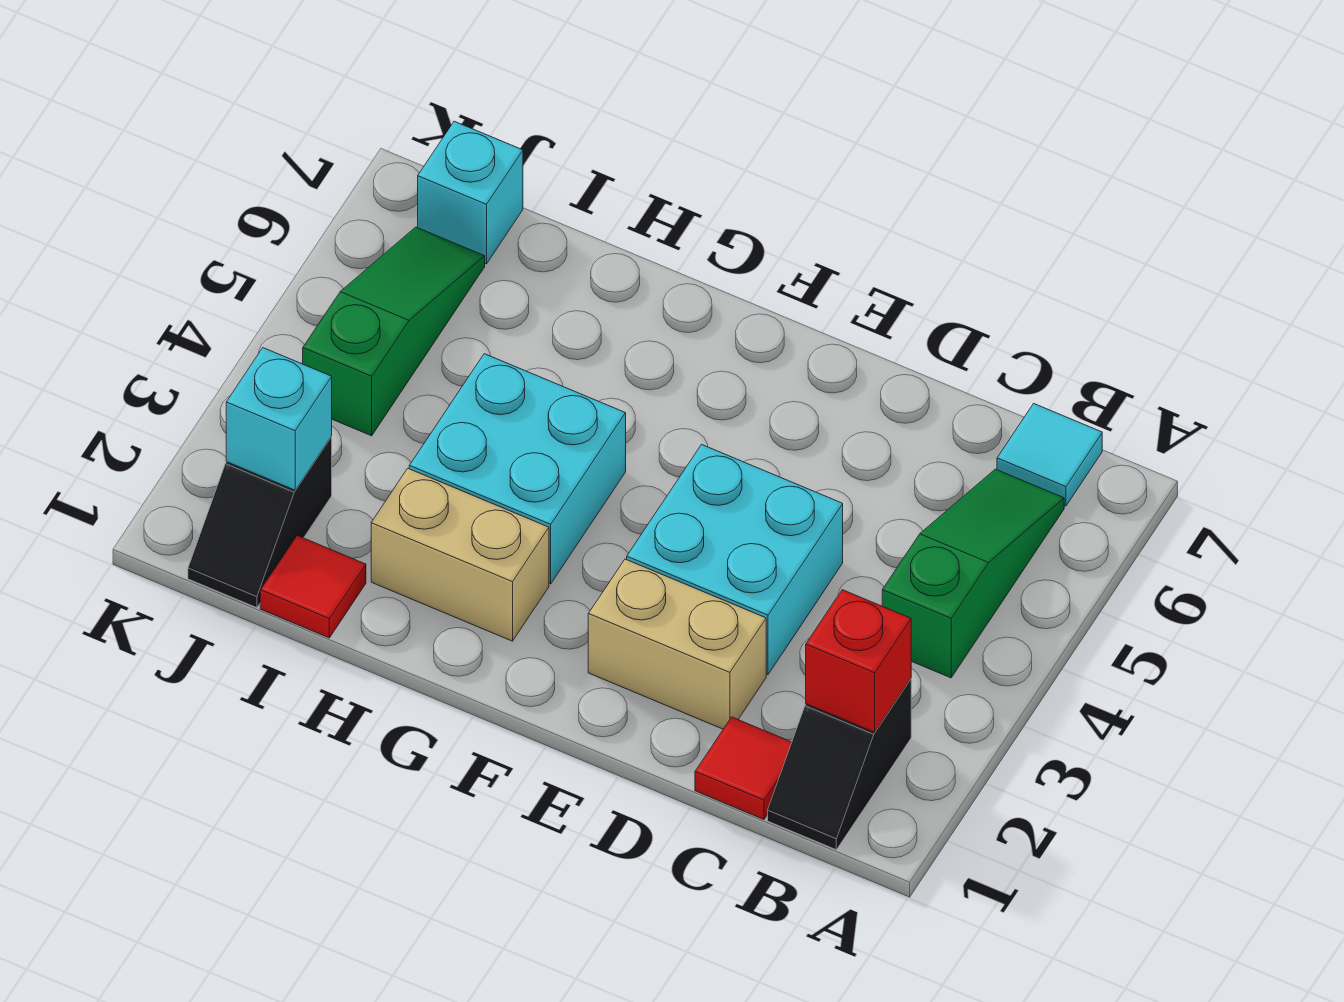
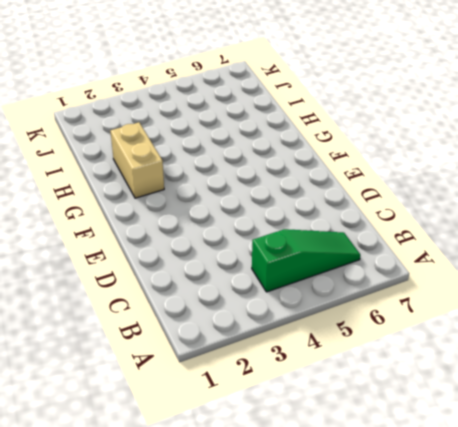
none -> black slope B1:B2 level 1 top 2
none -> cyan tile B7 level 1
none -> red tile C1 level 1

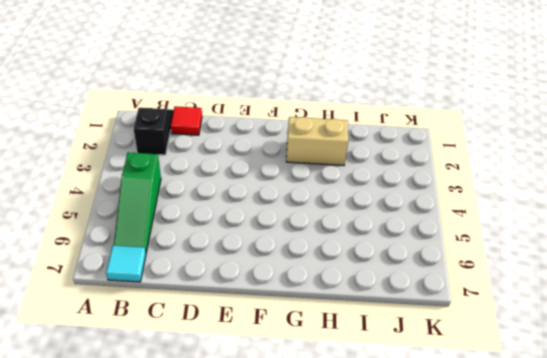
none -> tan brick D2:E2 level 1
none -> cyan brick D3:E4 level 1
none -> cyan brick G3:H4 level 1

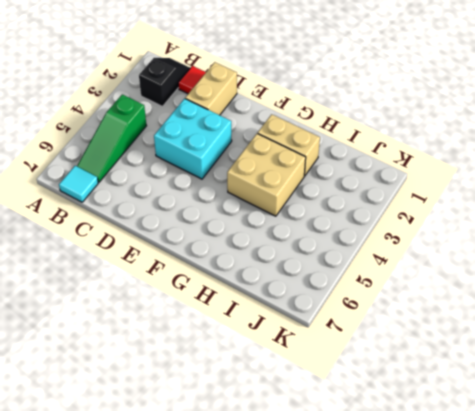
tan brick D1:D2 level 1 -> tan brick D2:E2 level 1
tan brick G3:H4 level 1 -> cyan brick G3:H4 level 1
none -> red tile I1 level 1
none -> black slope J1:J2 level 1 top 2
none -> green slope J4:J6 level 1 top 4

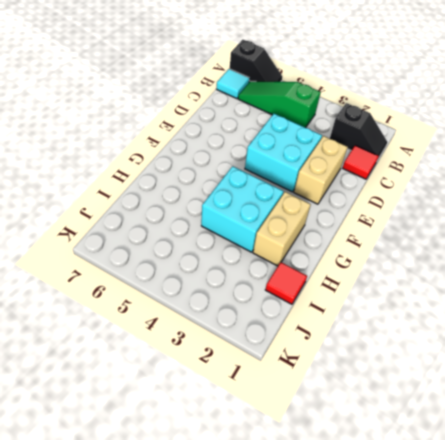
black slope A6:A7 level 1 top 7 -> black slope J1:J2 level 1 top 2
none -> green slope J4:J6 level 1 top 4
none -> cyan brick J7 level 1
none -> red brick B2 level 2

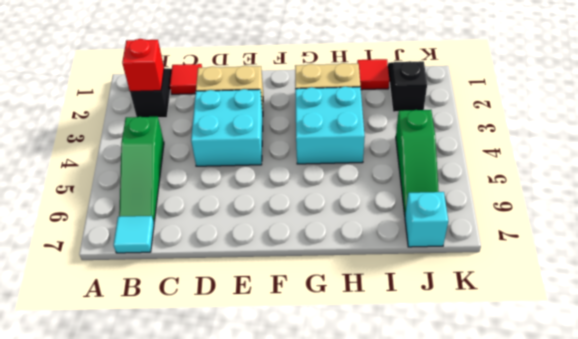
none -> cyan brick J2 level 2

